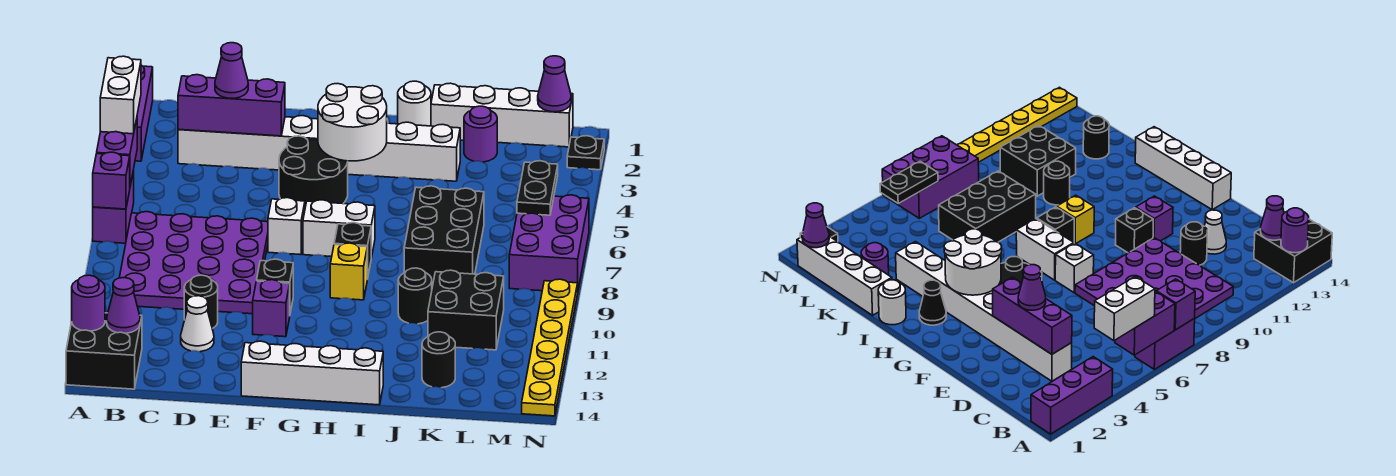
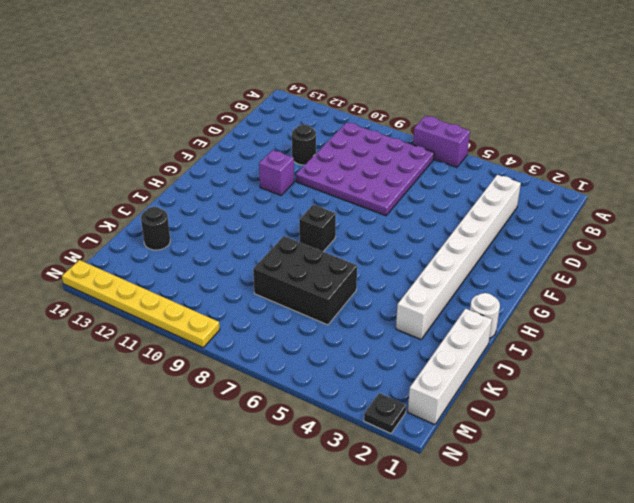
none -> purple brick A1:A3 level 1
none -> black brick A13:B14 level 1
none -> white cone D12 level 1
none -> black round brick F4:G5 level 1

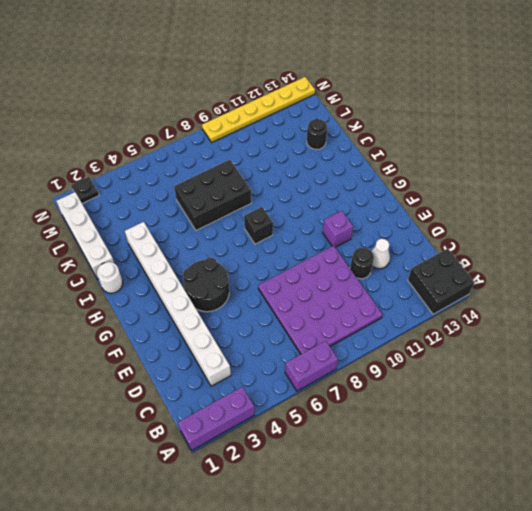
none -> white brick F7 level 1
none -> black brick F10 level 1
none -> white brick F14:I14 level 1
none -> white brick G7:H7 level 1

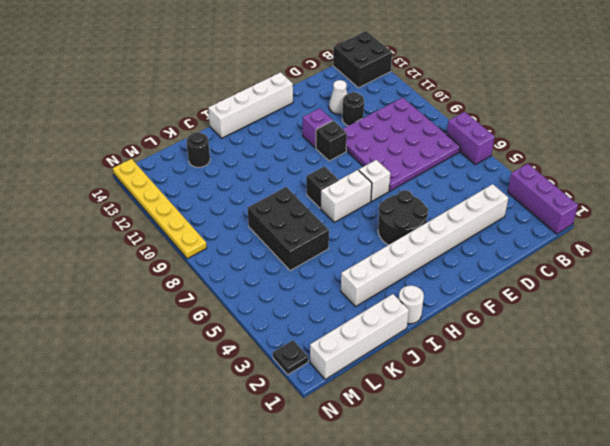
none -> black cone H2 level 1
none -> yellow brick H9 level 1
none -> black round brick J10 level 1
none -> purple round brick K2 level 1

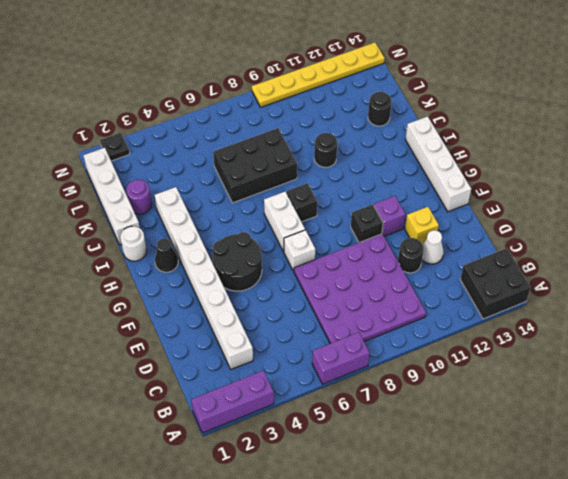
yellow brick E12 level 1 -> yellow brick H9 level 1
none -> black brick K10:L11 level 1
none -> purple brick M6:N8 level 1
none -> purple brick A5:A6 level 2
none -> purple brick A7 level 2

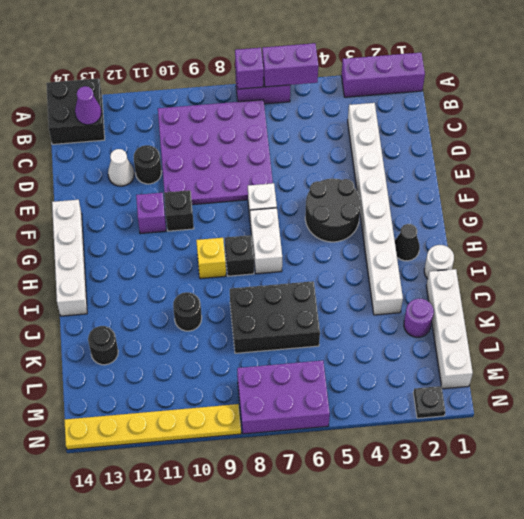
none -> black brick K10:L11 level 1
none -> purple round brick A13 level 2
none -> purple brick C3:E3 level 2
none -> white round brick G3:H4 level 2

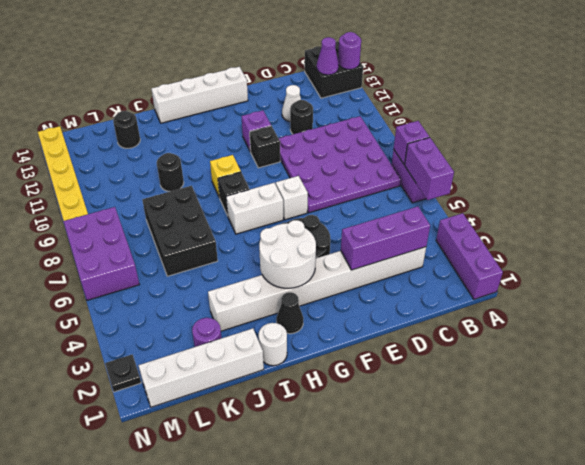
none -> black brick K10:L11 level 1
none -> purple cone M1 level 2
none -> black plate M5:M6 level 2
none -> white brick A4:A5 level 3

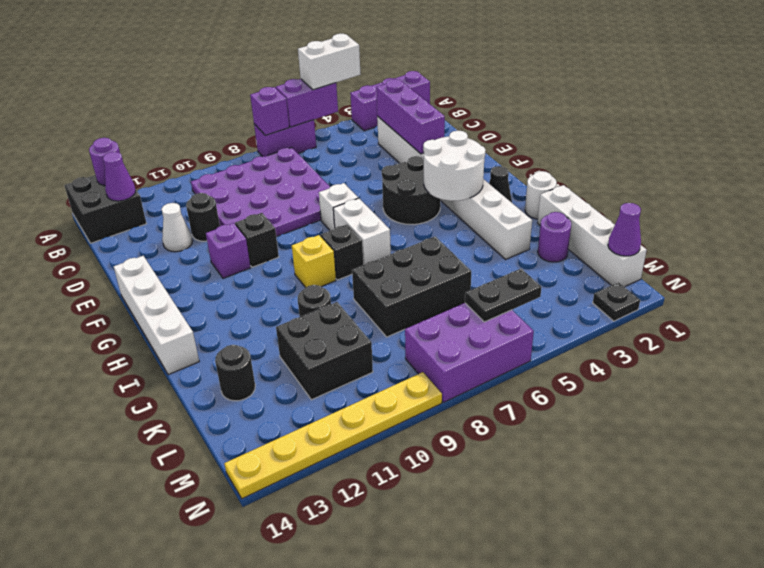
none -> purple cone D3 level 3

